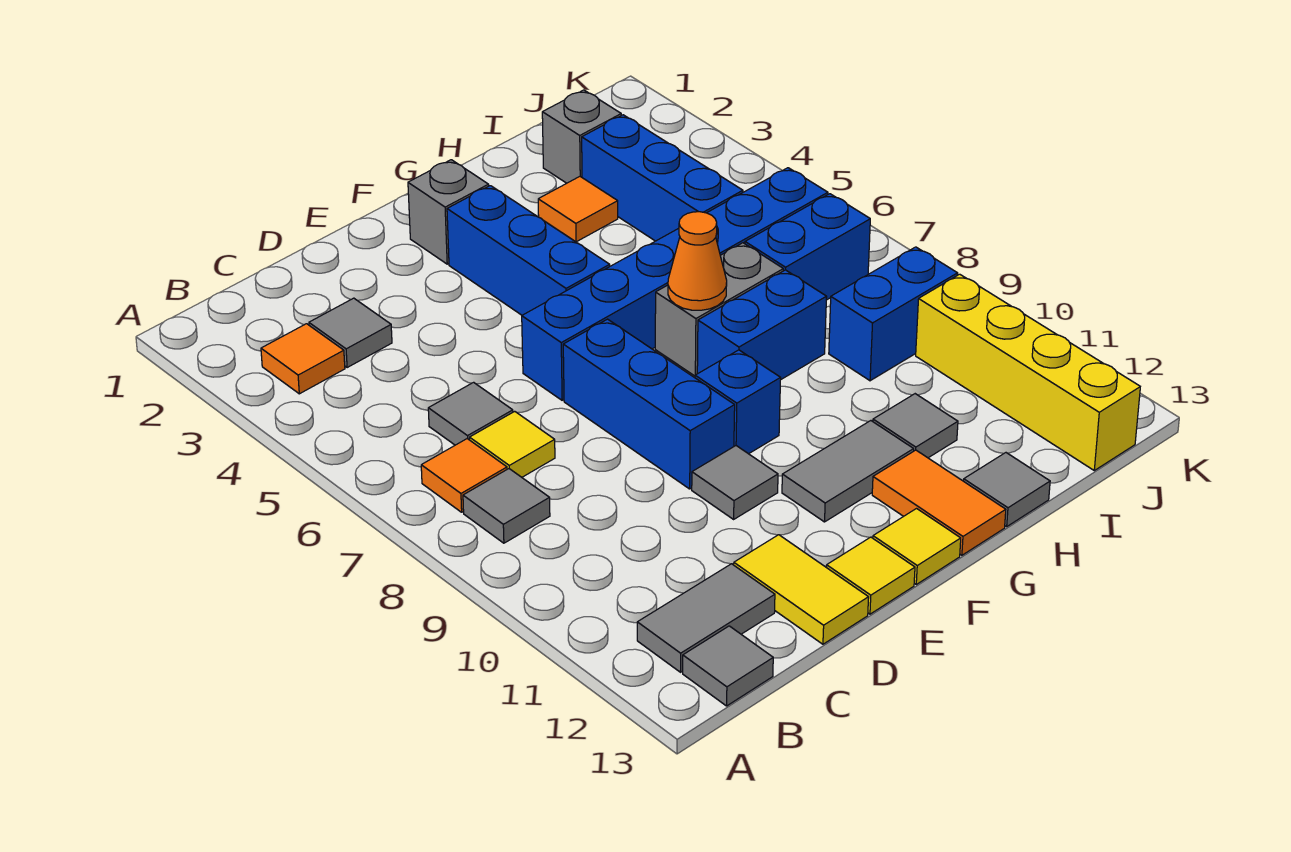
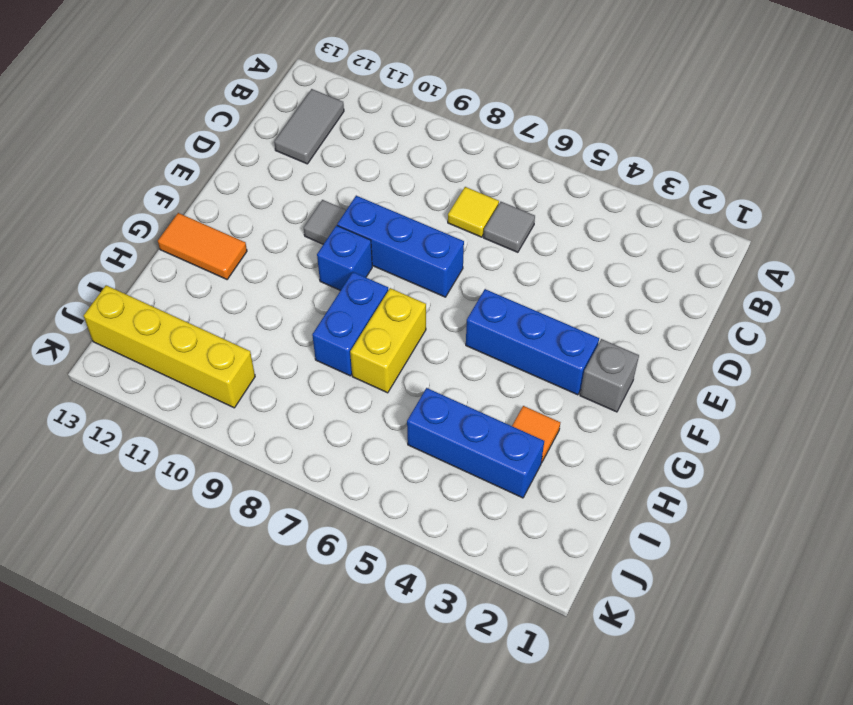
yellow brick G7:H7 level 1 -> grey brick G7:H7 level 1
none -> orange tile B3 level 1
none -> orange tile B7 level 1
none -> grey tile B8 level 1
none -> grey tile B13 level 1

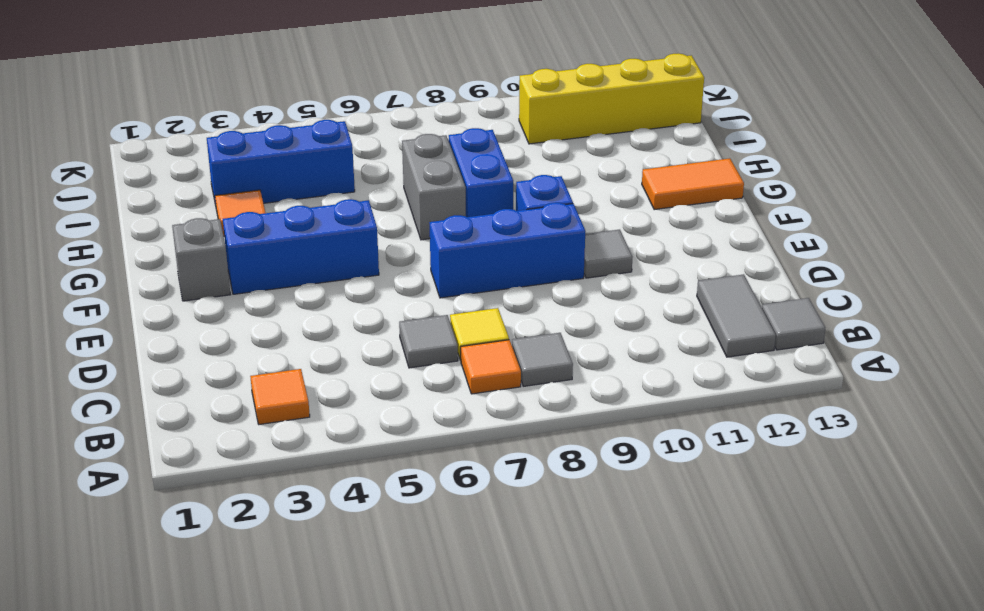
none -> grey tile C3 level 1
none -> yellow tile D12:D13 level 1
none -> blue brick E6:J6 level 1
none -> yellow tile E13 level 1

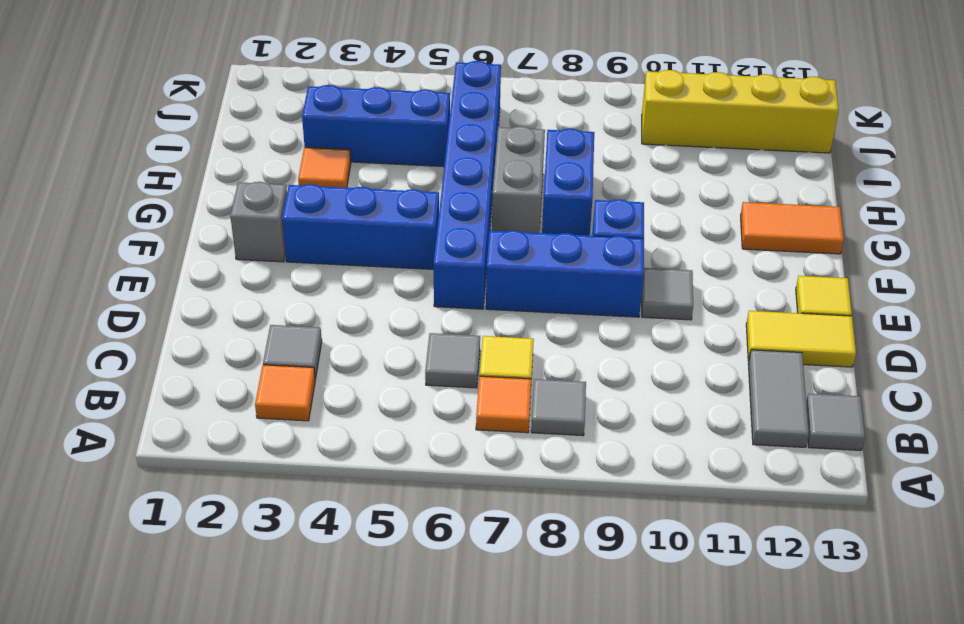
none -> grey tile F11:G11 level 1
none -> yellow tile F13 level 1
none -> grey tile H11 level 1
none -> grey tile H13 level 1

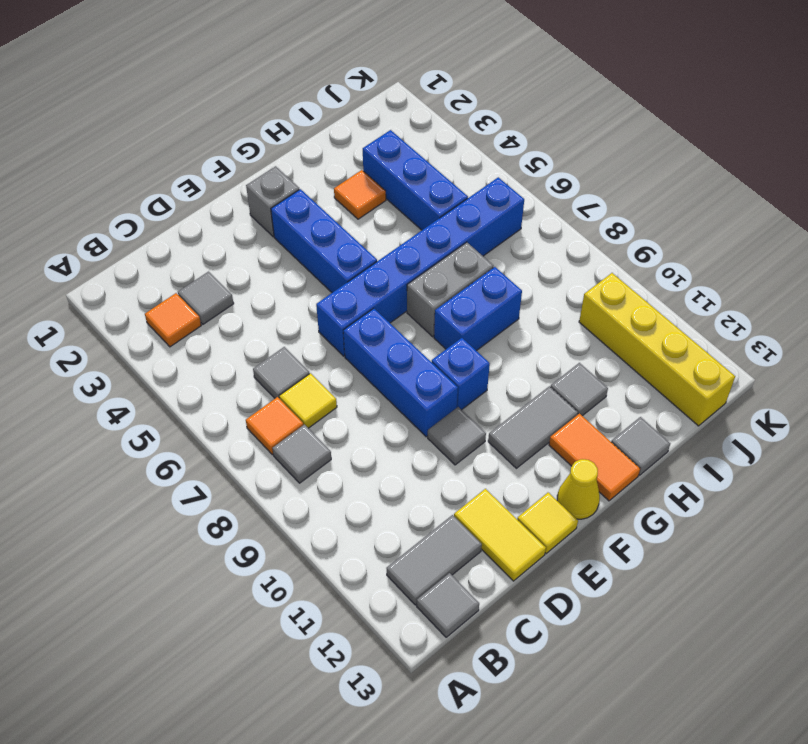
yellow cone F13 level 1 -> yellow tile F13 level 1
none -> grey brick I2 level 1
none -> blue brick I7:J7 level 1
none -> blue brick I9:J9 level 1
none -> orange cone G7 level 2

